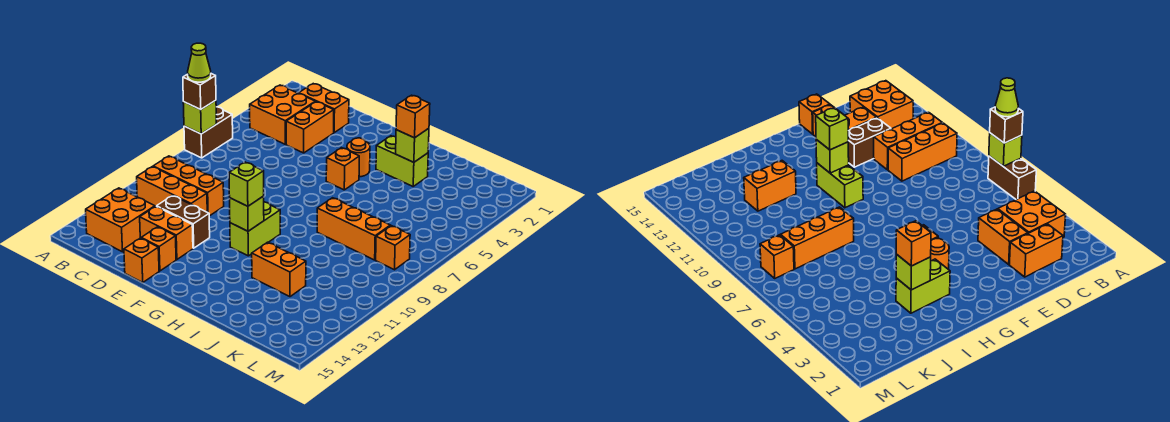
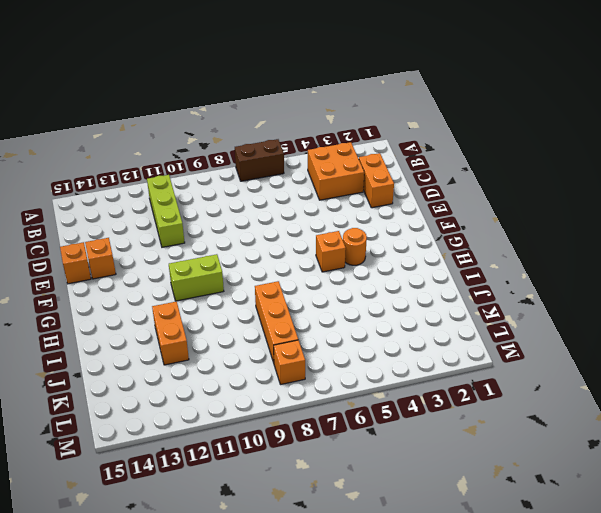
lime brick B11:D11 level 1 -> orange brick B11:D11 level 1
none -> orange brick B10:D10 level 1
none -> orange brick B13:C14 level 1
none -> orange brick D3:D4 level 1

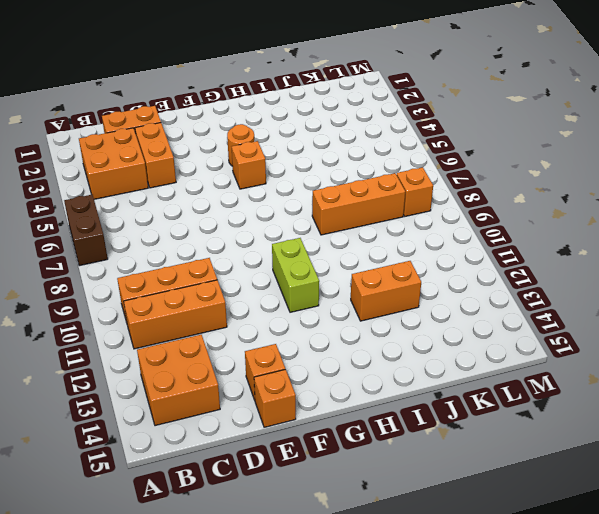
none -> brown brick D12:E12 level 1
none -> orange brick D13:E13 level 1
none -> lime brick H3:I3 level 1

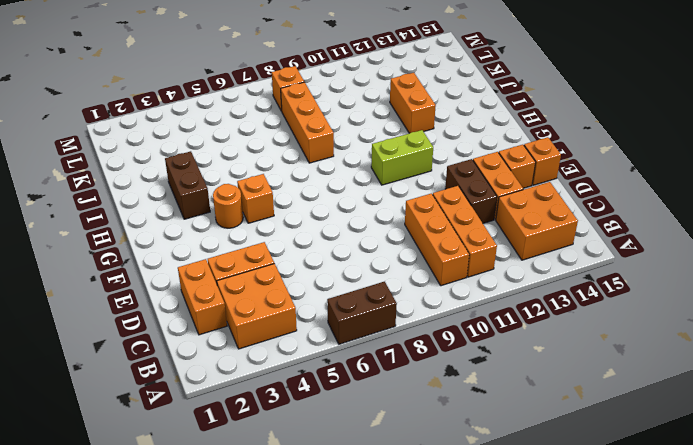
brown brick H3:I3 level 1 -> lime brick H3:I3 level 1
none -> lime brick A7 level 2
none -> lime brick G11 level 2
none -> lime brick I3 level 2

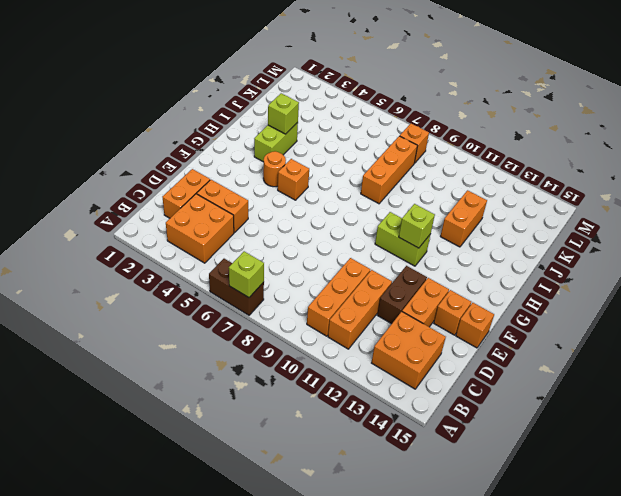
none -> brown brick A7 level 3
none -> lime brick G11 level 3
none -> orange brick I3 level 3

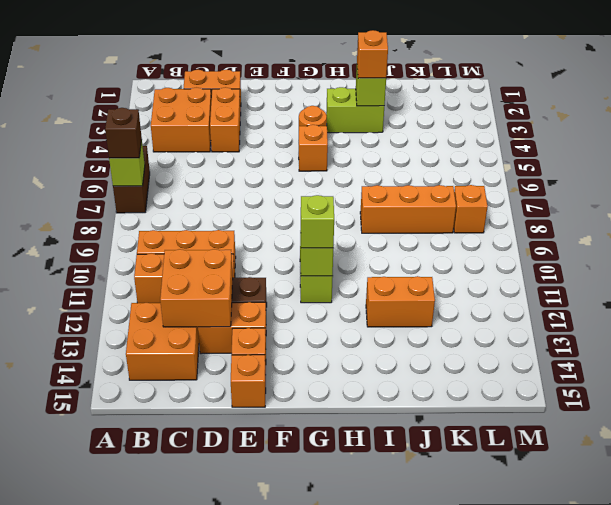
orange brick C12:D13 level 2 -> none
none -> lime cone A7 level 4

